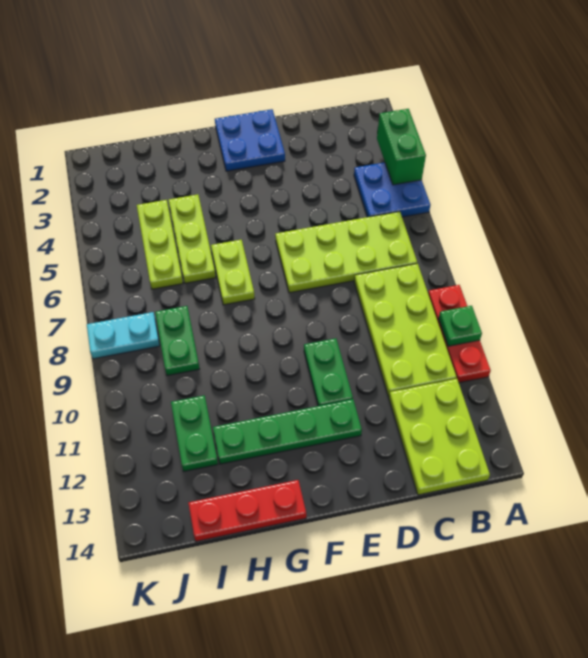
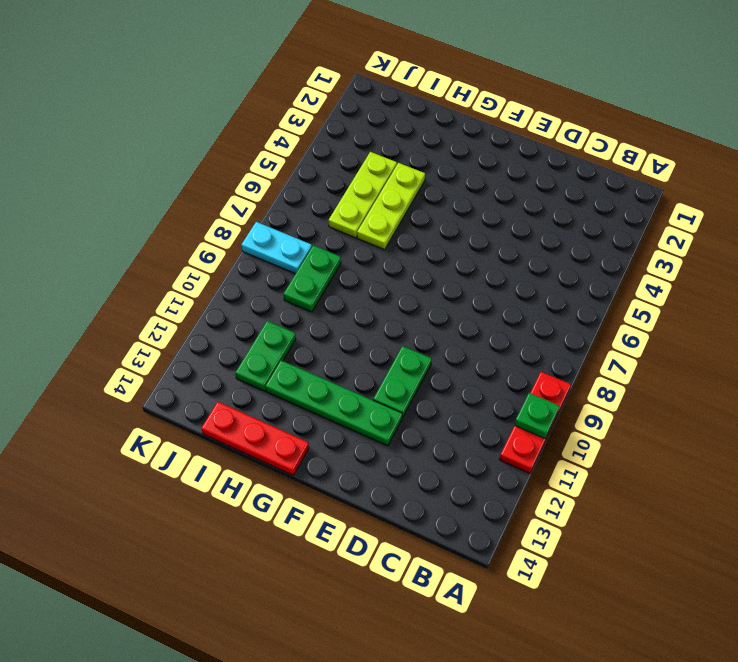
none -> blue plate A4:B5 level 1
none -> lime plate B6:E7 level 1
none -> lime plate B8:C11 level 1

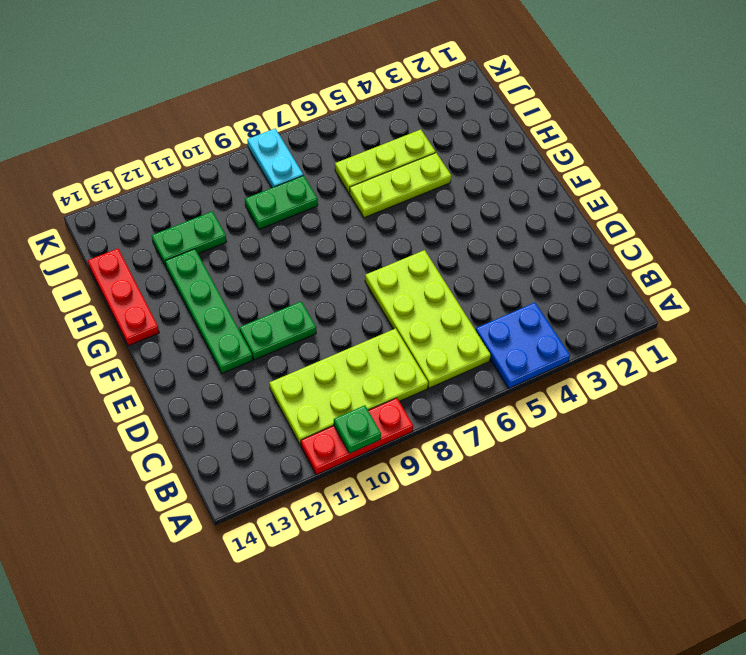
none -> lime plate B12:C14 level 1
none -> blue plate E1:F2 level 1
none -> lime plate G6:G7 level 1

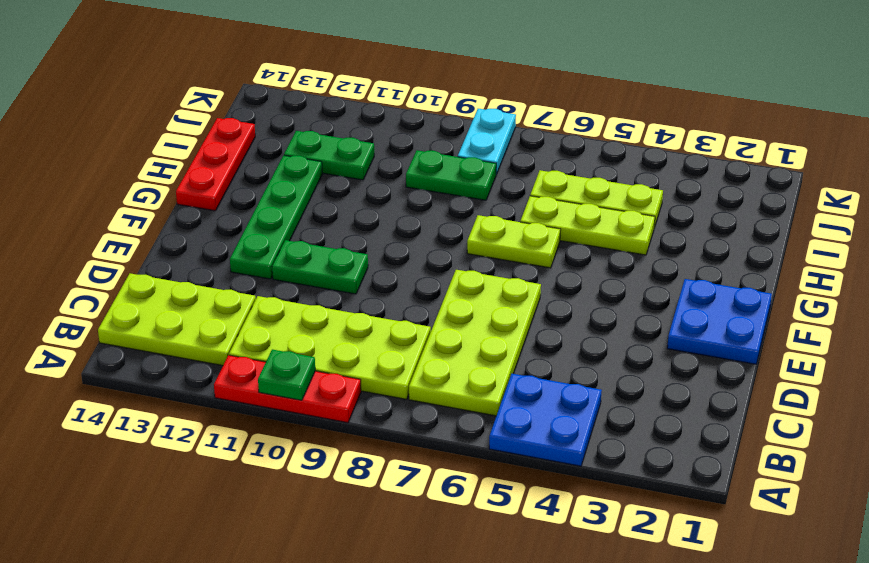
none -> green brick A3:A4 level 2

